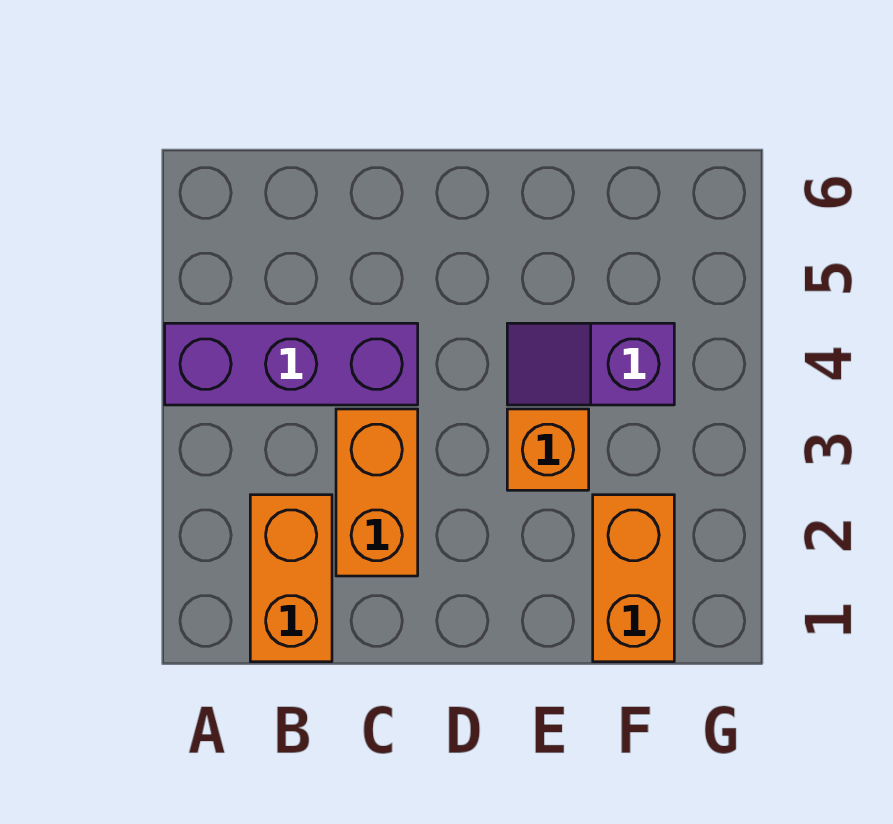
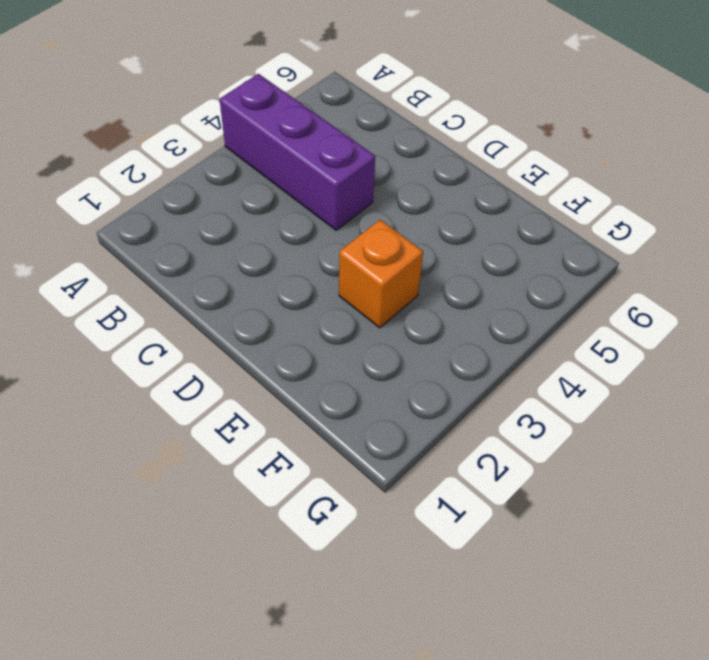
none -> orange brick B1:B2 level 1
none -> orange brick C2:C3 level 1

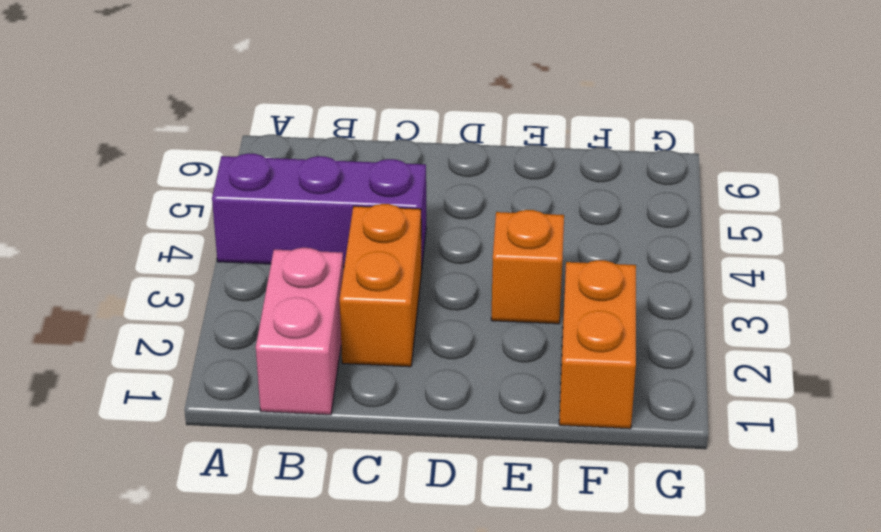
pink brick B1:B2 level 1 -> orange brick B1:B2 level 1
none -> purple slope E4:F4 level 1 top F

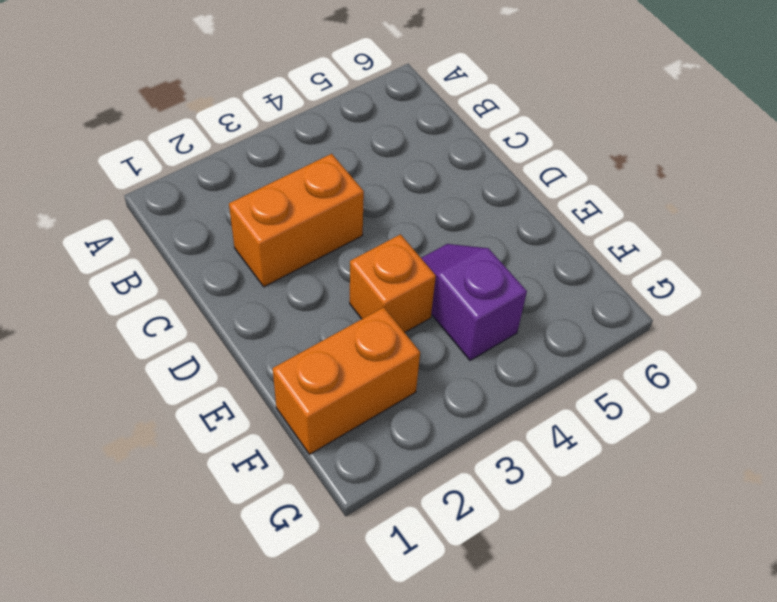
none -> purple brick A4:C4 level 1
none -> orange brick B1:B2 level 1

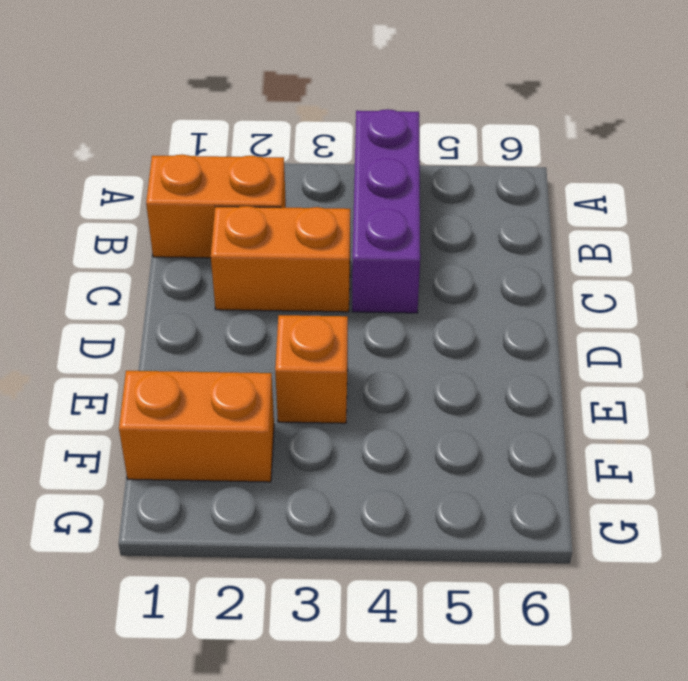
none -> purple slope E4:F4 level 1 top F

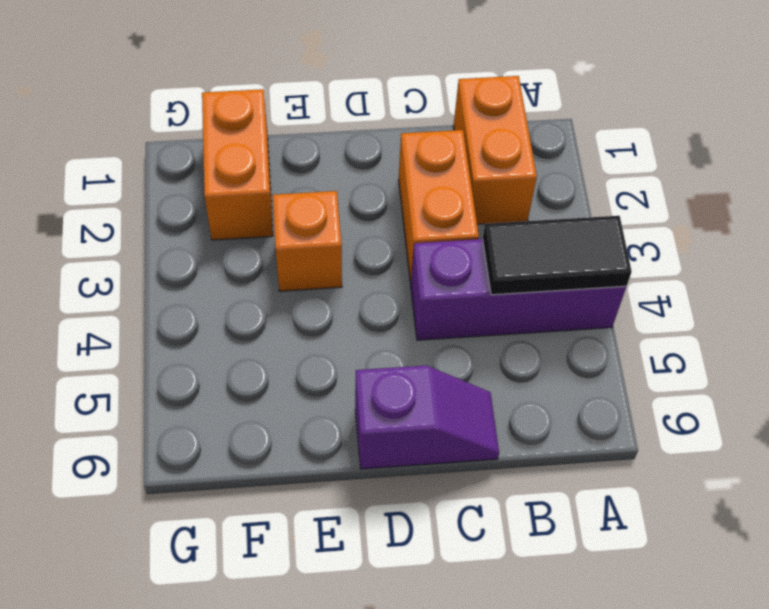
black tile A4:B4 level 2 -> none
purple slope C6:D6 level 1 top D -> purple slope E4:F4 level 1 top F

